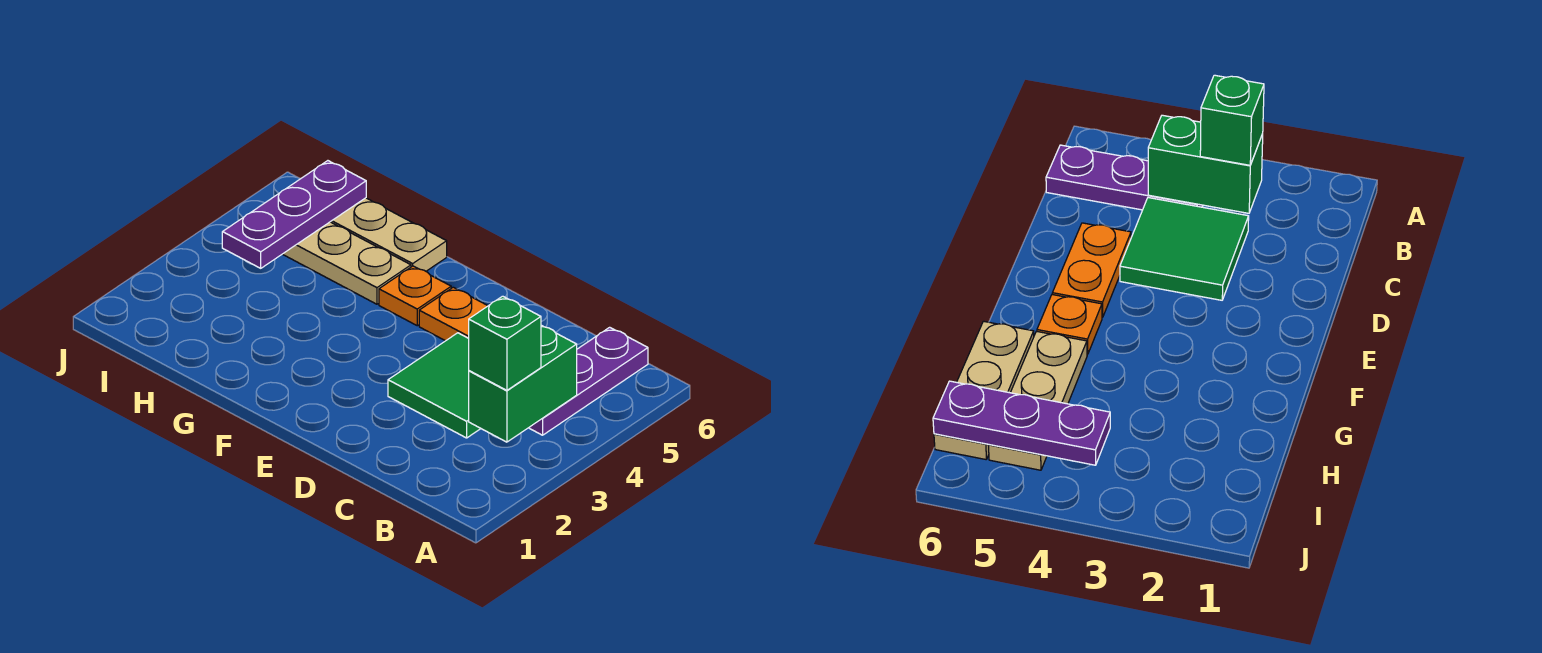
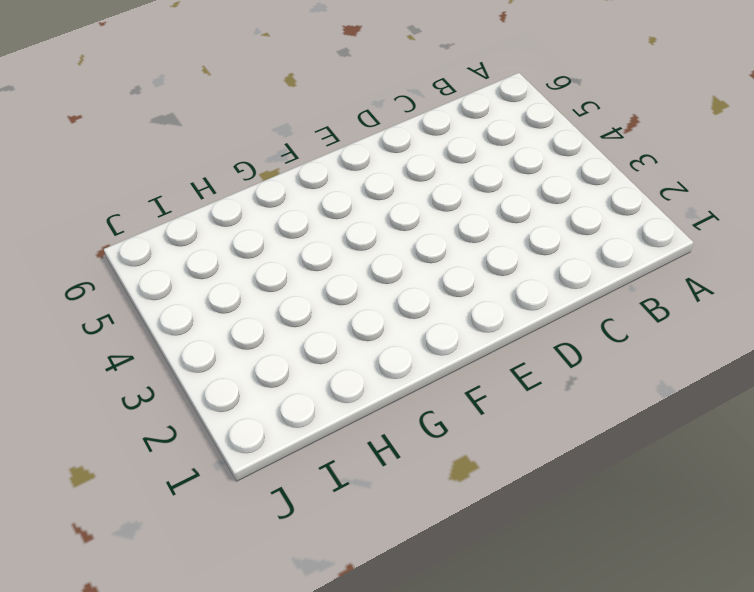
none -> purple plate B4:B6 level 1
none -> green tile C3:D4 level 1

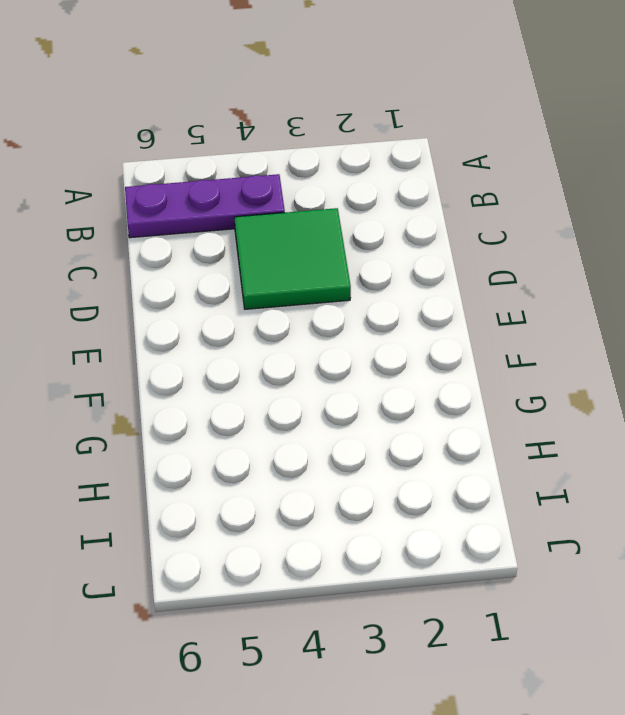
none -> orange plate D5:E5 level 1
none -> orange plate F5 level 1

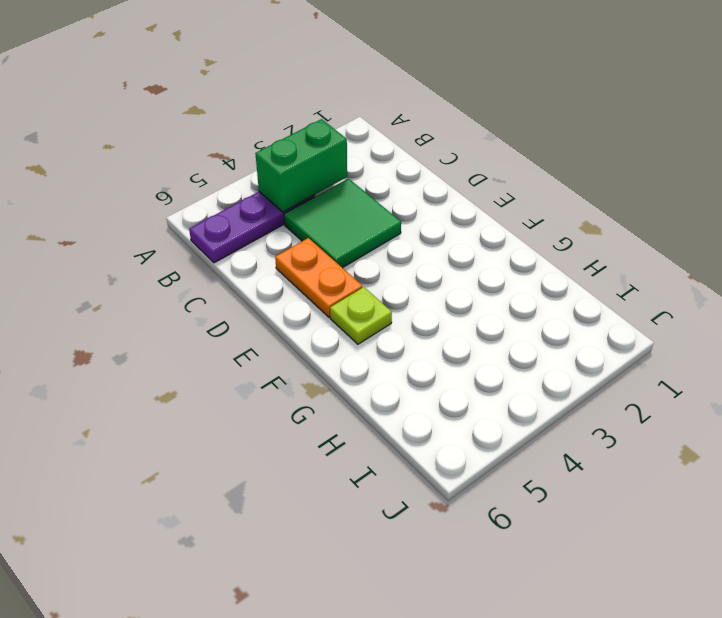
lime plate F5 level 1 -> orange plate F5 level 1
none -> tan plate G5:I5 level 1
none -> tan plate G6:I6 level 1

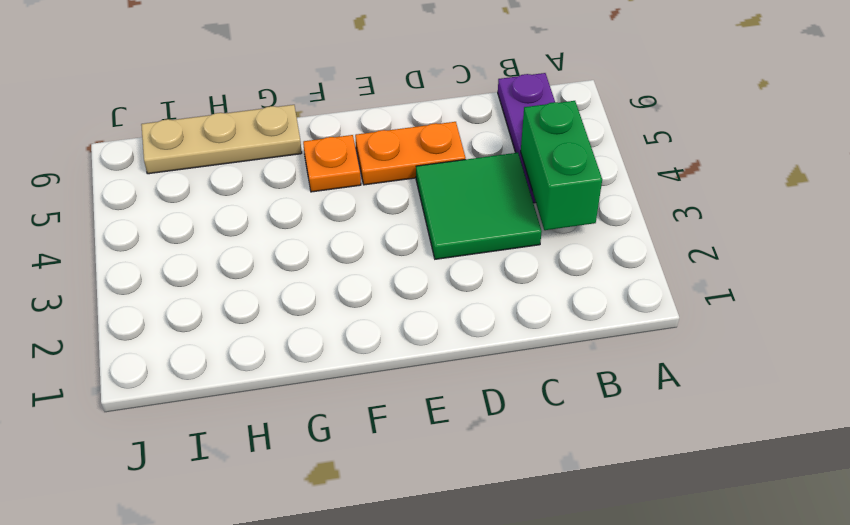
none -> tan plate G5:I5 level 1
none -> purple plate I4:I6 level 2

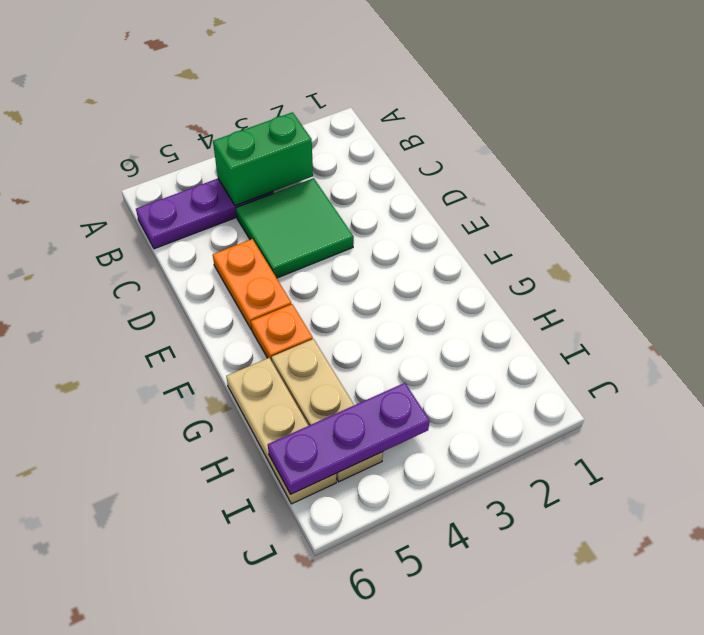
none -> green brick B3 level 3

